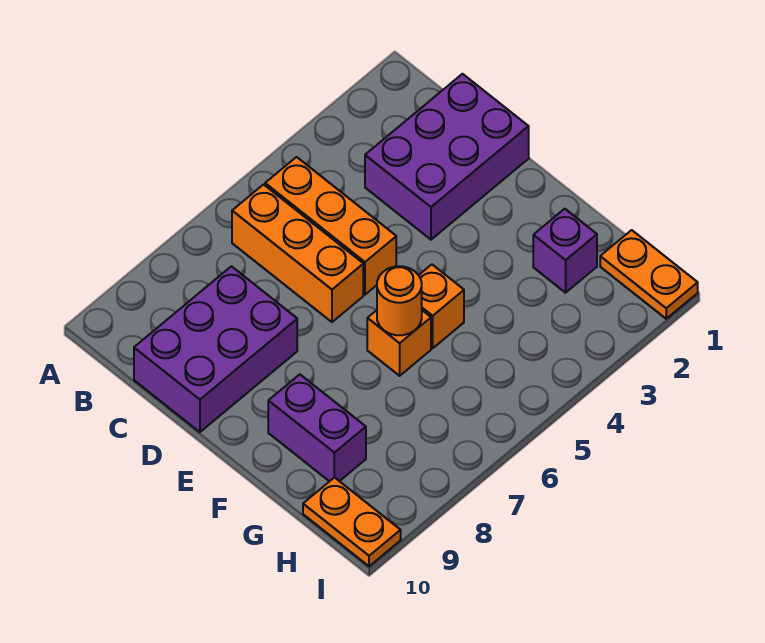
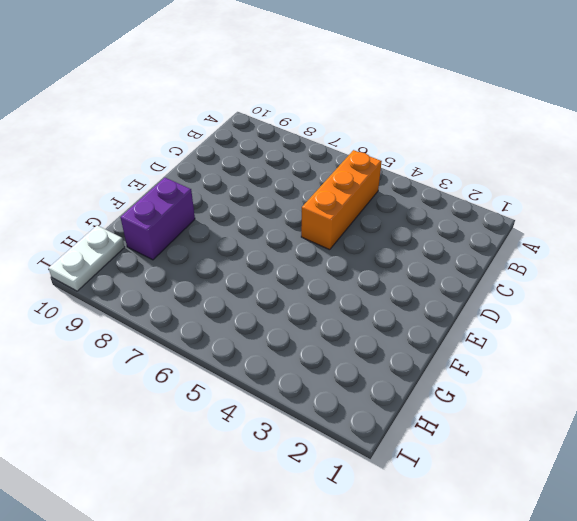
white plate H10:I10 level 1 -> orange plate H10:I10 level 1
none -> orange brick B6:D6 level 1
none -> purple brick C1:D3 level 1

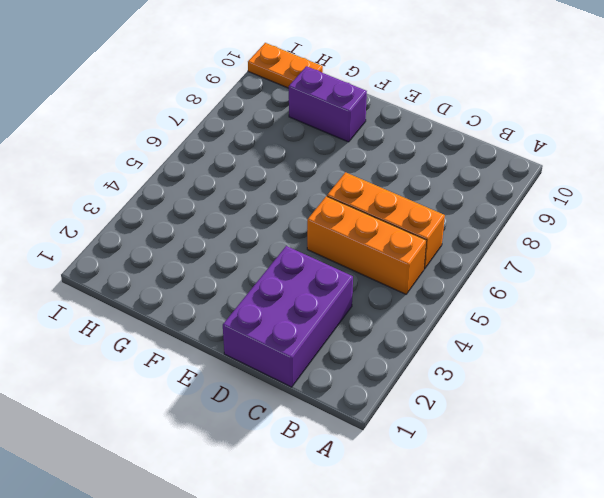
none -> purple brick C8:D10 level 1
none -> orange brick F5 level 1

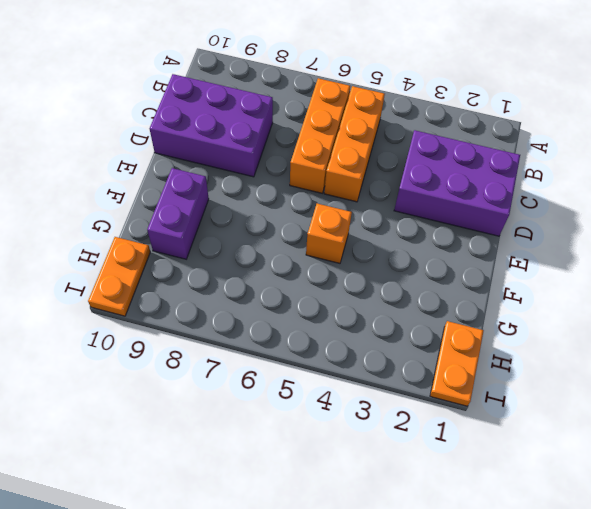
none -> orange brick F6 level 1
none -> purple brick G2 level 1

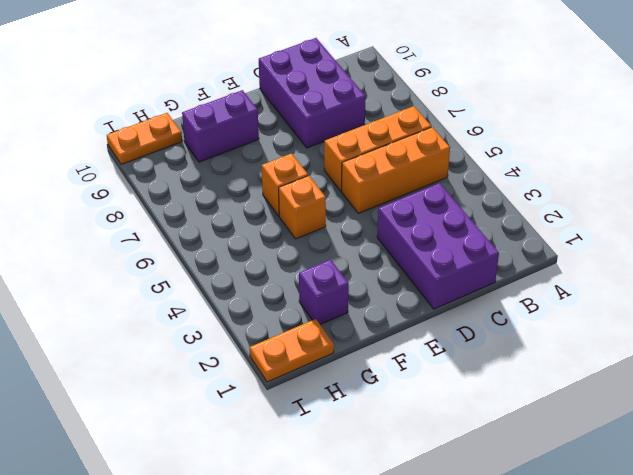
none -> orange round brick F6 level 2

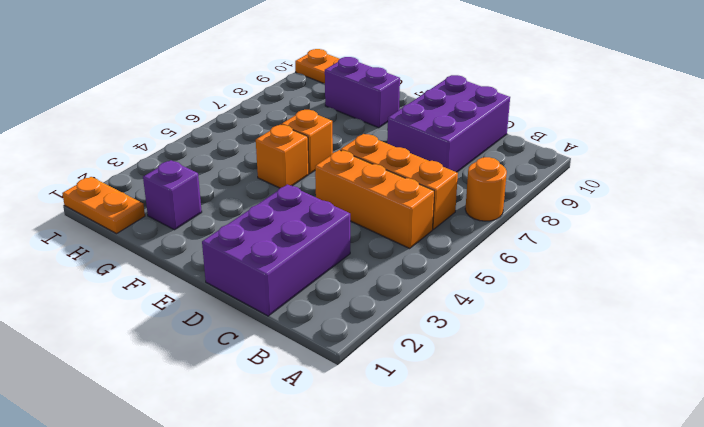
orange round brick A7 level 1 -> orange round brick F6 level 2

